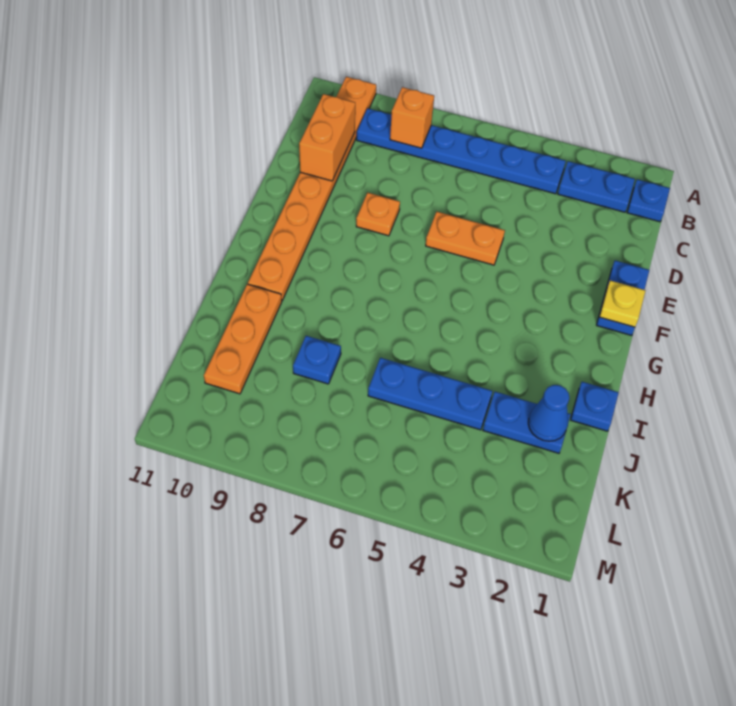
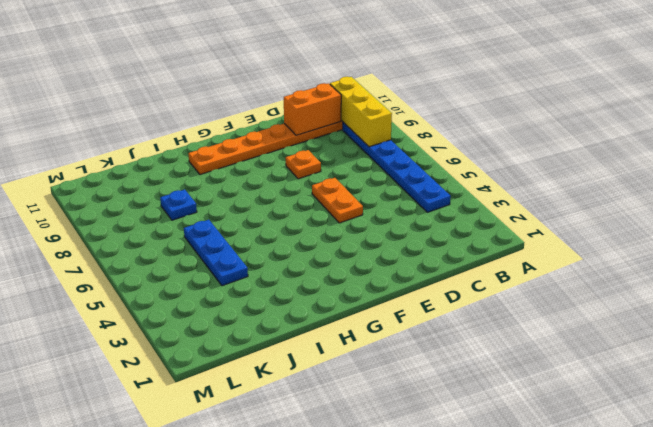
yellow brick B8:B10 level 2 -> orange brick B8 level 2
none -> blue plate B1 level 1
none -> blue plate B2:B3 level 1
none -> blue plate E1:F1 level 1

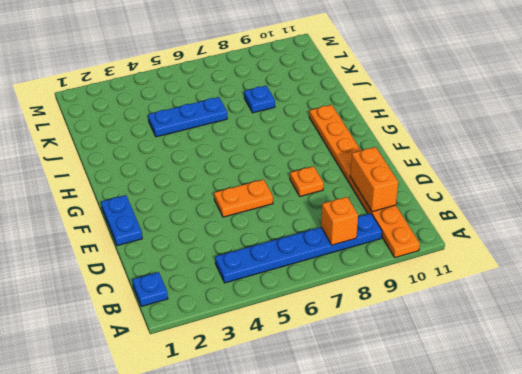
none -> blue plate B2:B3 level 1
none -> blue plate I1 level 1
none -> orange plate I10:K10 level 1

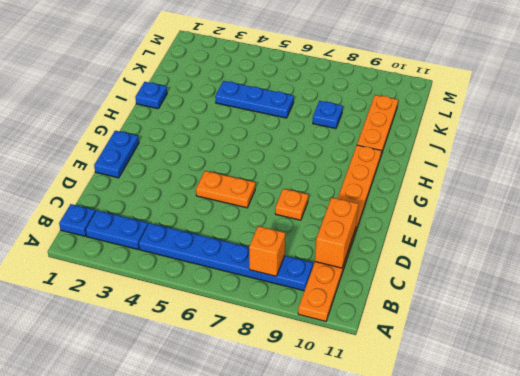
none -> blue plate J2:J3 level 1
none -> yellow plate F1 level 2
none -> blue cone J2 level 2

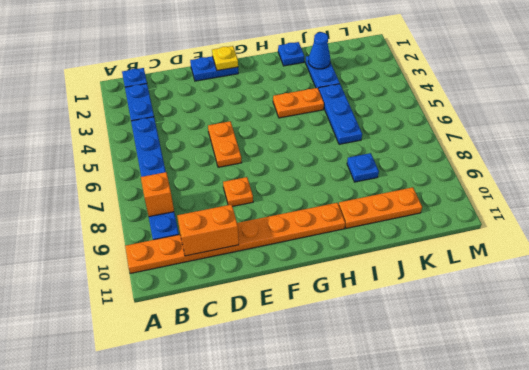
orange plate H4:I4 level 1 -> none

